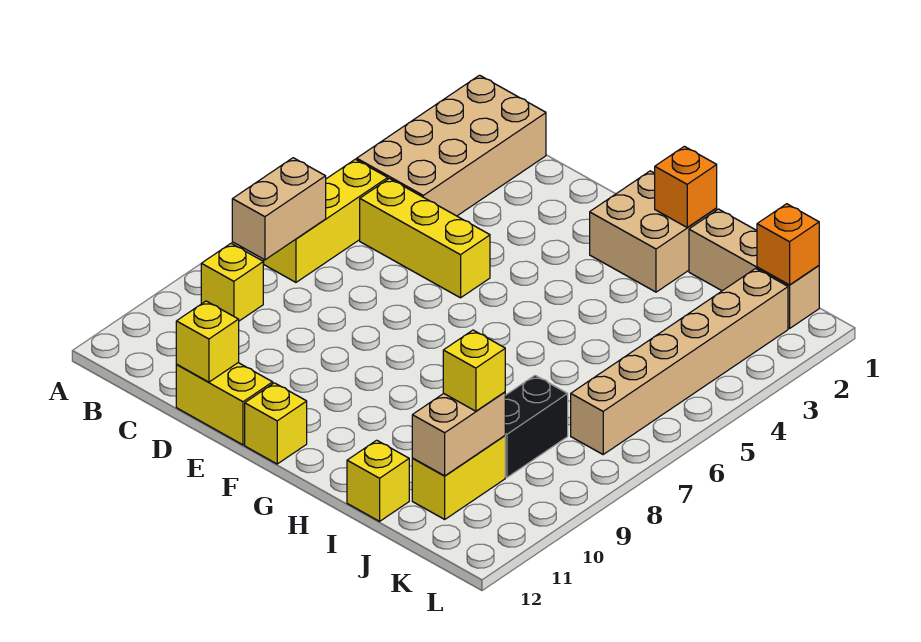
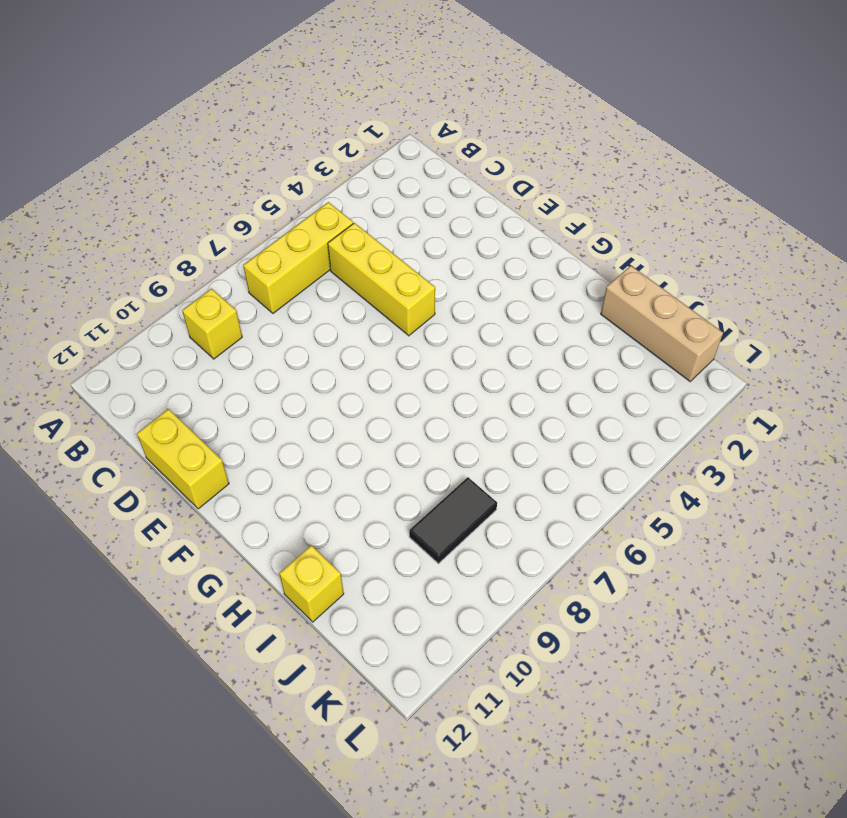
black tile J8:J9 level 1 -> black brick J8:J9 level 1
none -> tan brick B1:C4 level 1
none -> yellow brick F12 level 1
none -> tan brick G1:H2 level 1

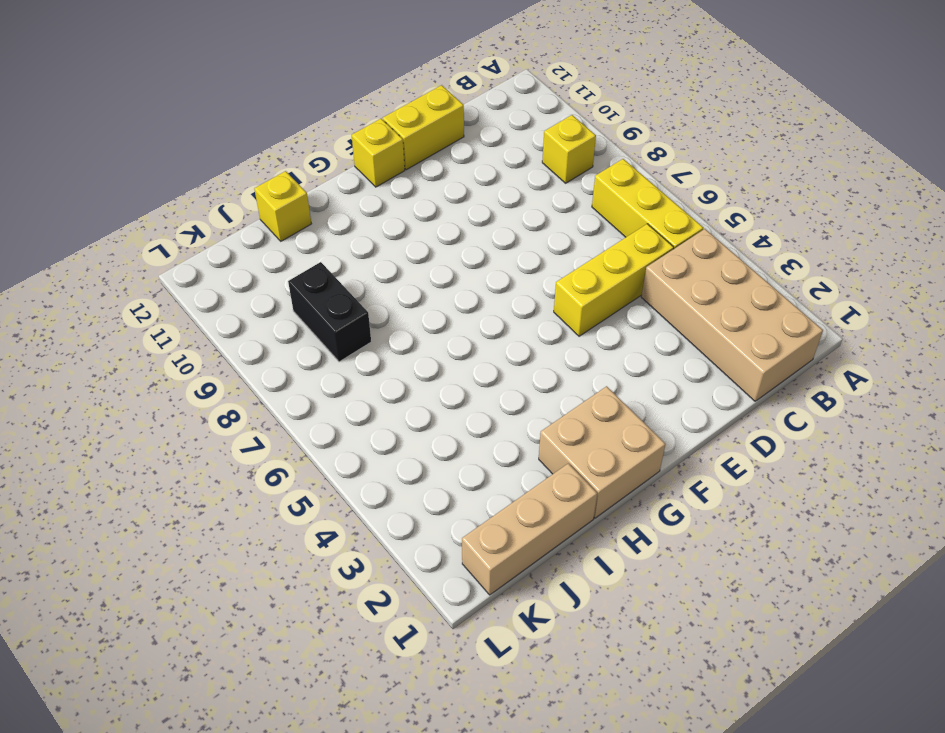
none -> yellow brick J10:J11 level 1
none -> tan brick K2:K7 level 1
none -> tan brick B7:B8 level 2

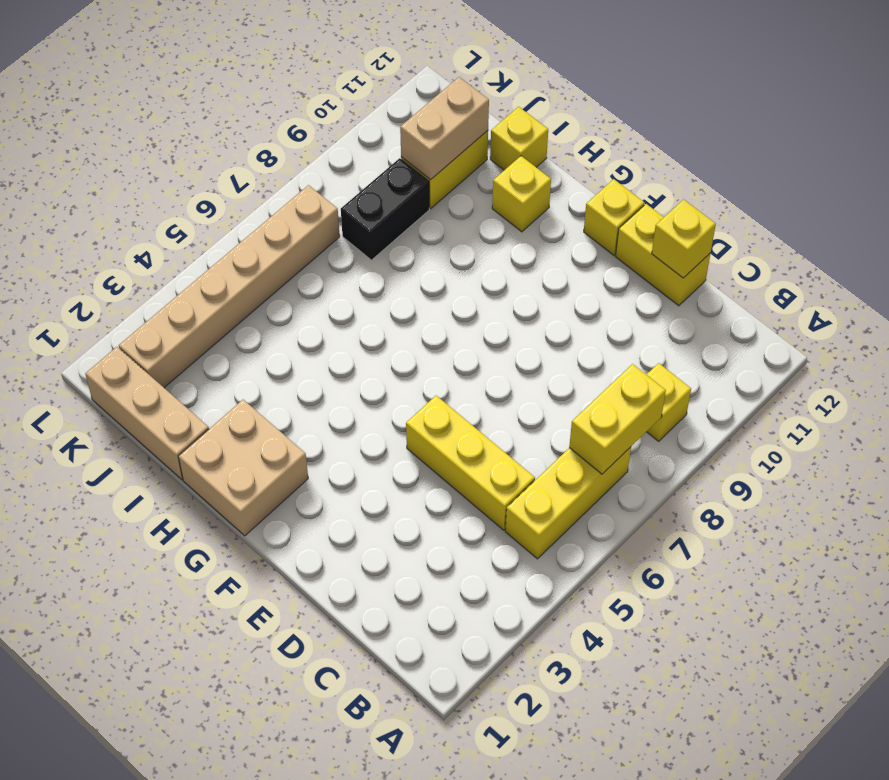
yellow brick B7:B8 level 2 -> tan brick B7:B8 level 2
yellow brick H11 level 1 -> yellow brick J10 level 3
none -> tan brick B1:C4 level 1
none -> orange brick H1 level 2
none -> orange brick K1 level 2

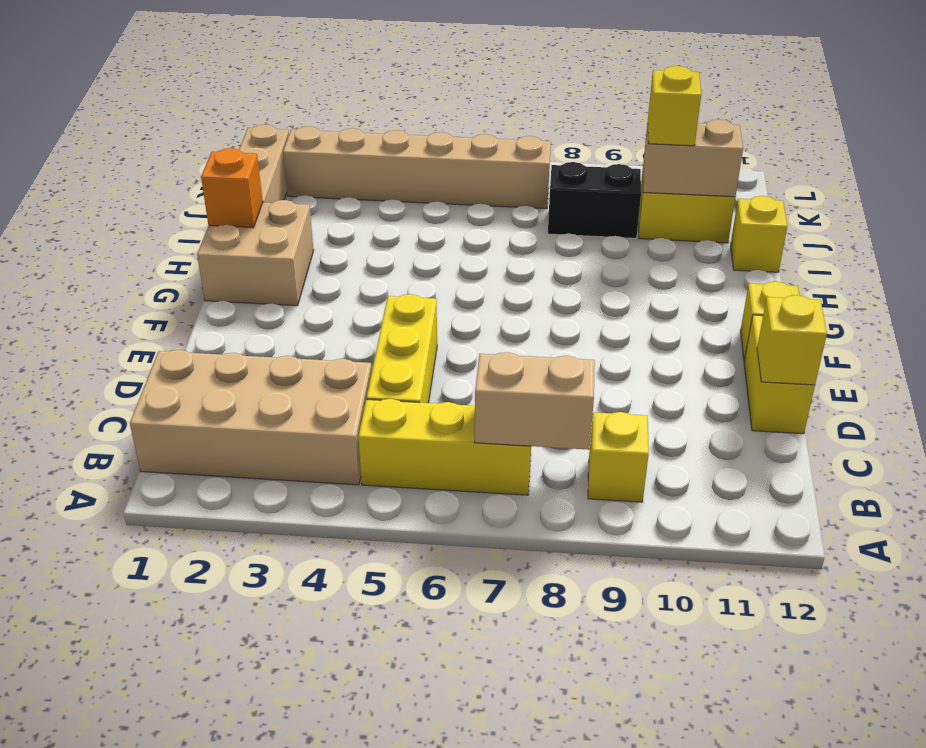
none -> orange brick K1 level 2

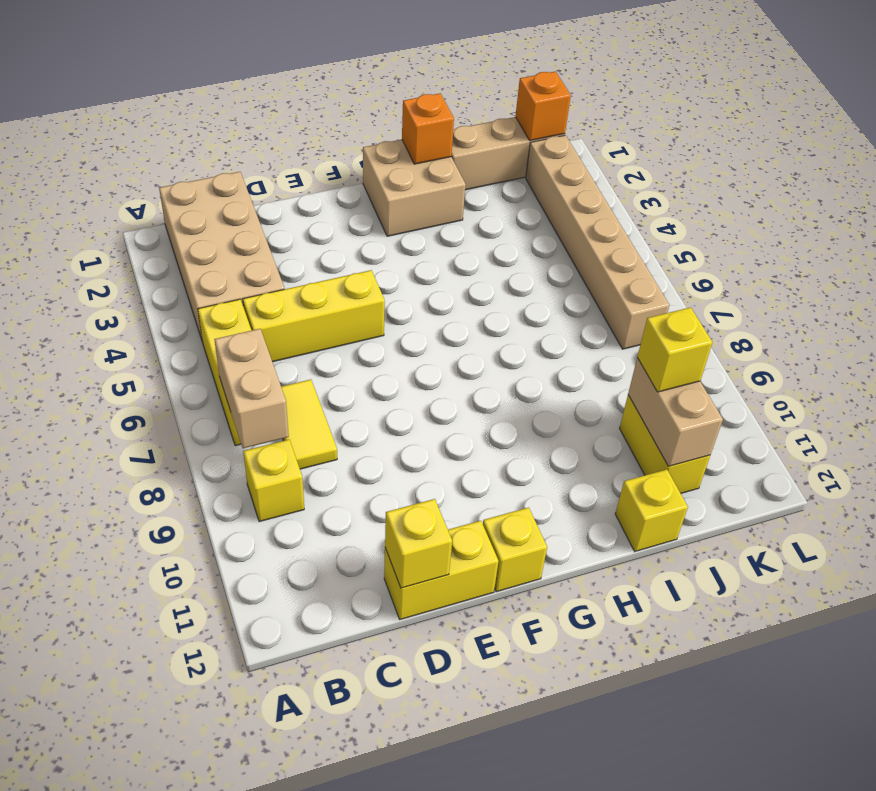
yellow tile C7:C8 level 1 -> none
none -> black brick J8:J9 level 1

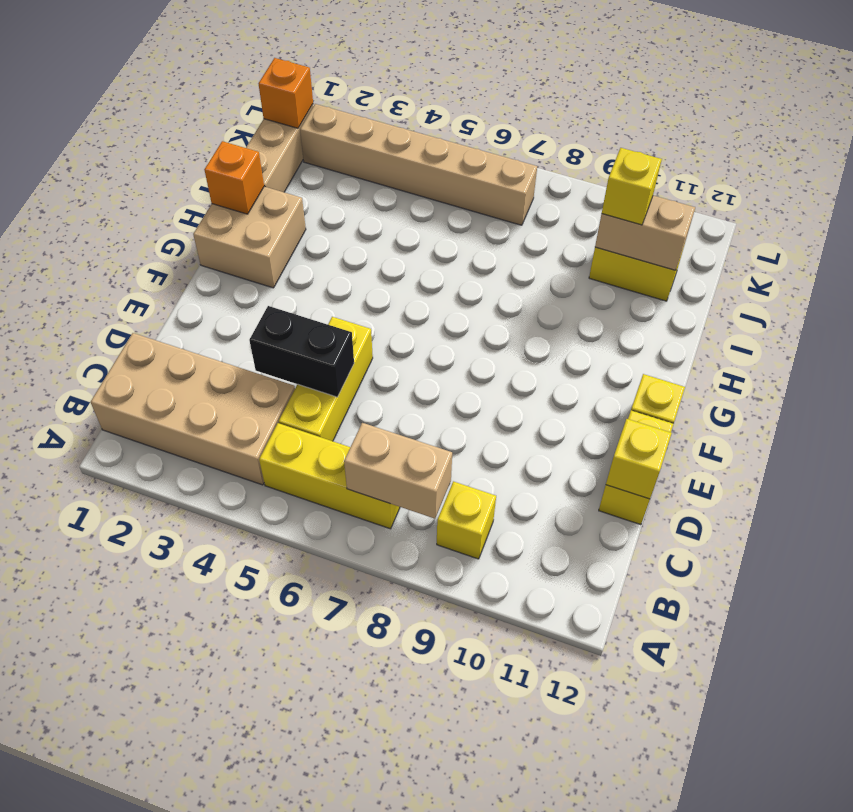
black brick D4:D5 level 2 -> black brick J8:J9 level 1
none -> yellow brick I12 level 1

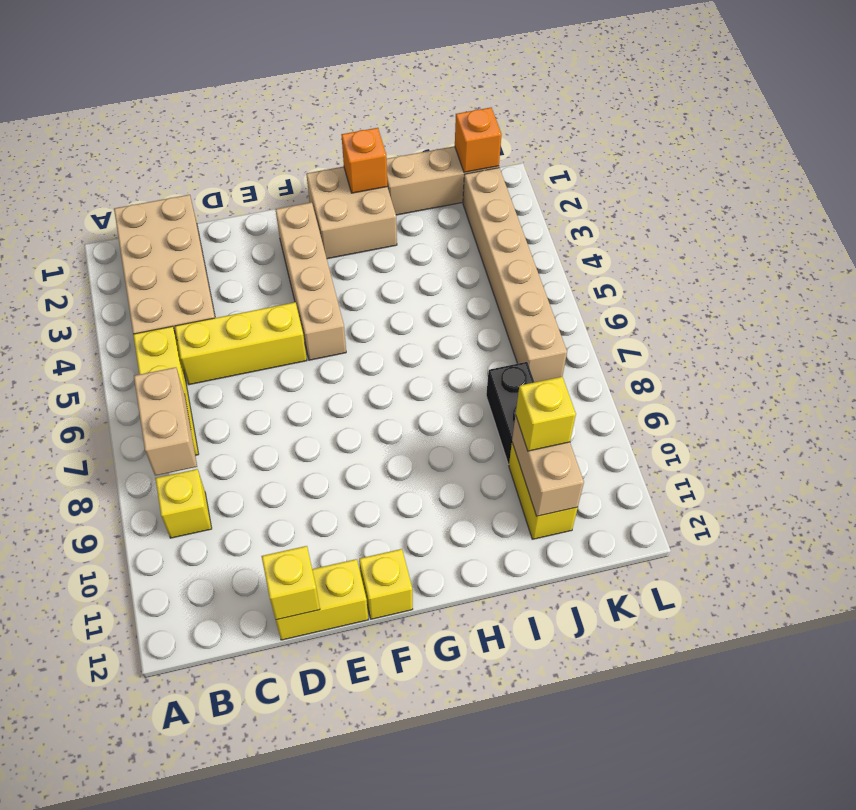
tan brick F2:F5 level 1 -> none
none -> yellow brick I12 level 1

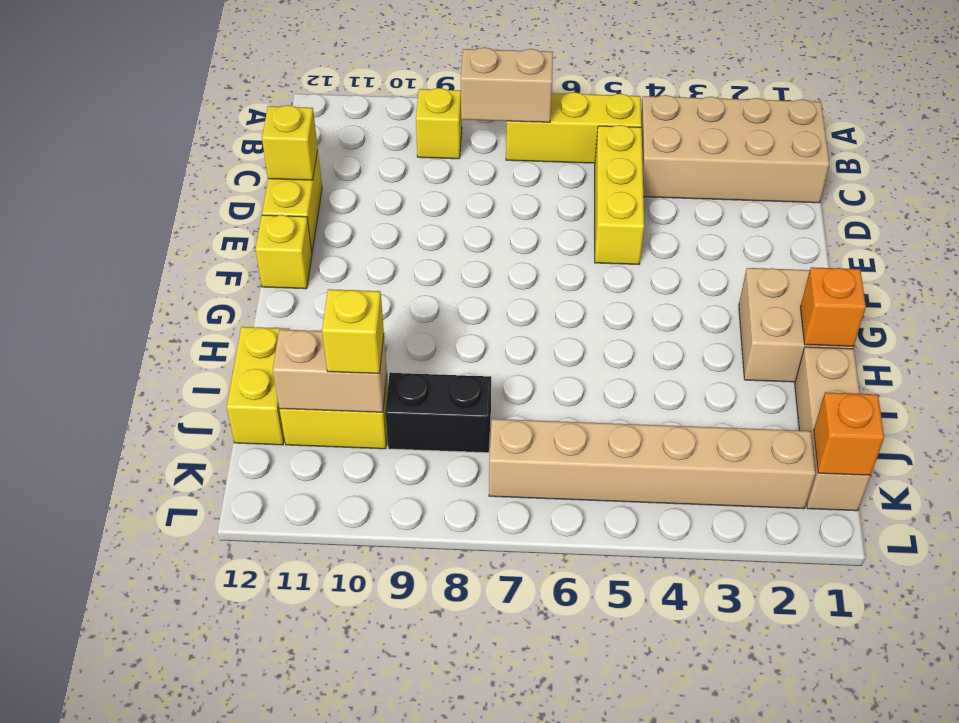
yellow brick I12:J12 level 1 -> yellow brick I12 level 1

